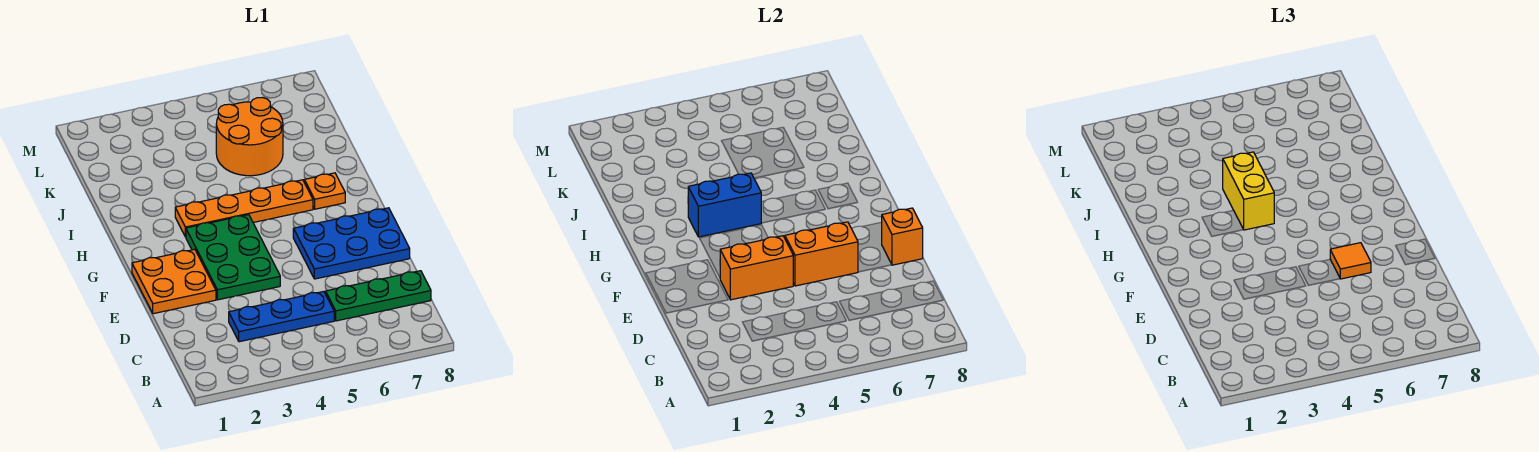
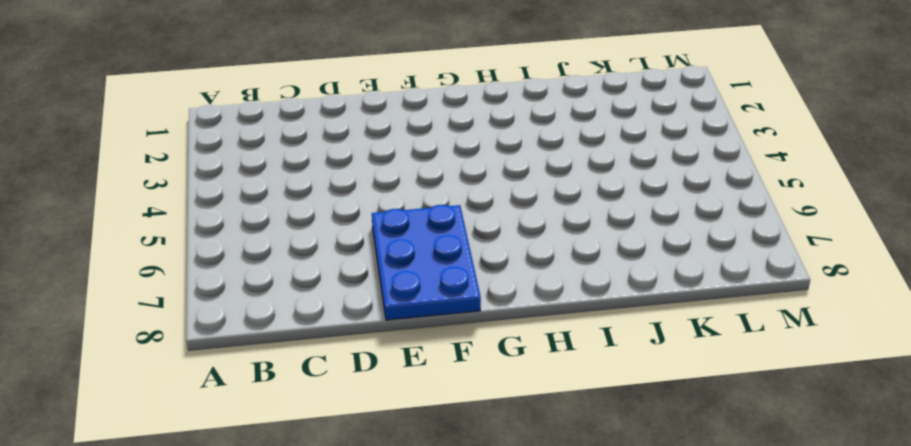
none -> blue plate C3:C5 level 1
none -> green plate C6:C8 level 1
none -> orange plate E1:F2 level 1

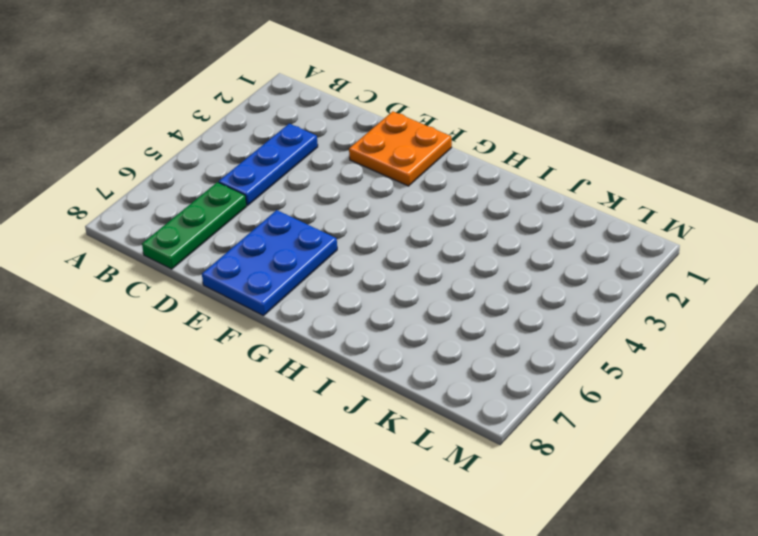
none -> green plate E3:G4 level 1
none -> orange plate H3:H6 level 1
none -> orange plate H7 level 1

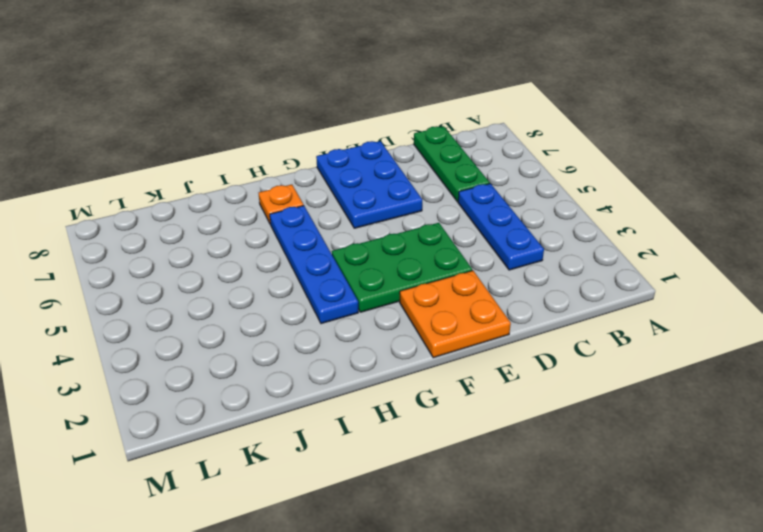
blue plate H3:H6 level 1 -> orange plate H3:H6 level 1
none -> orange round brick J5:K6 level 1
none -> orange brick E3:E4 level 2
none -> orange brick E5:E6 level 2

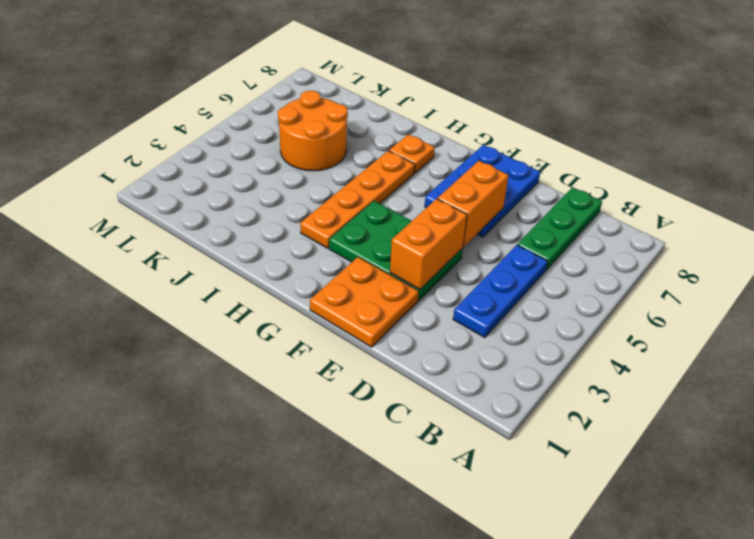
none -> orange brick E8 level 2
none -> blue brick H3:H4 level 2
none -> orange tile E6 level 3

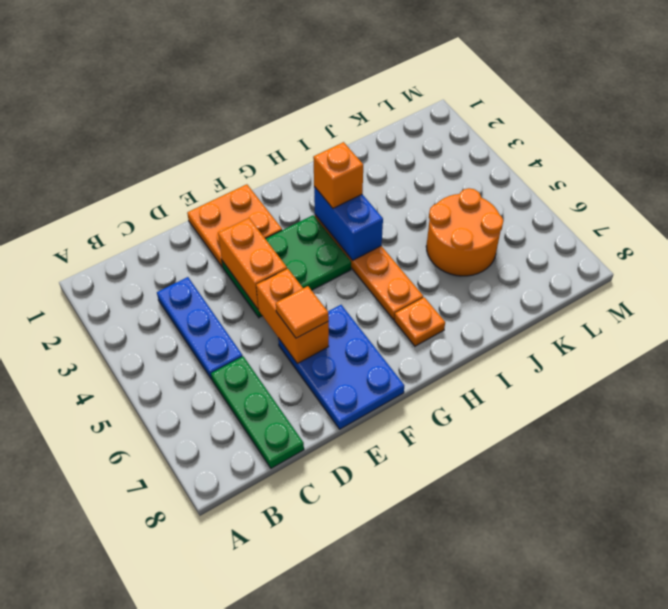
orange brick H3 level 3 -> orange brick E8 level 2
none -> yellow brick H4:I4 level 3

